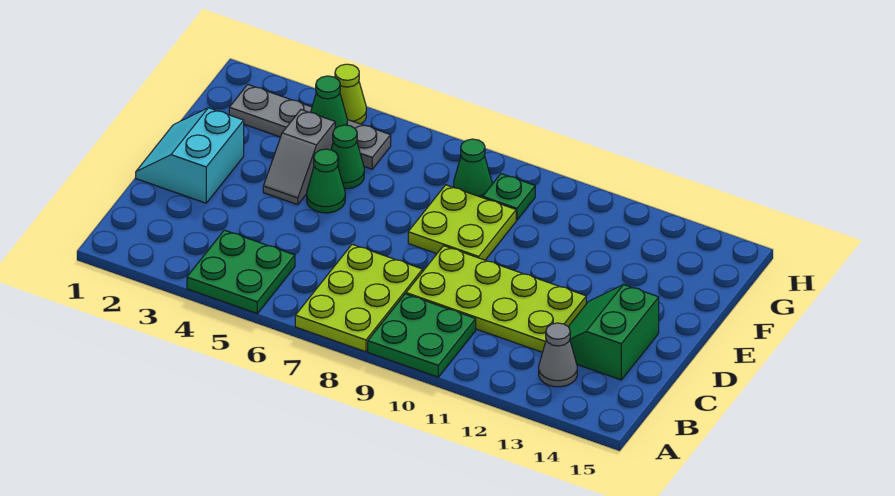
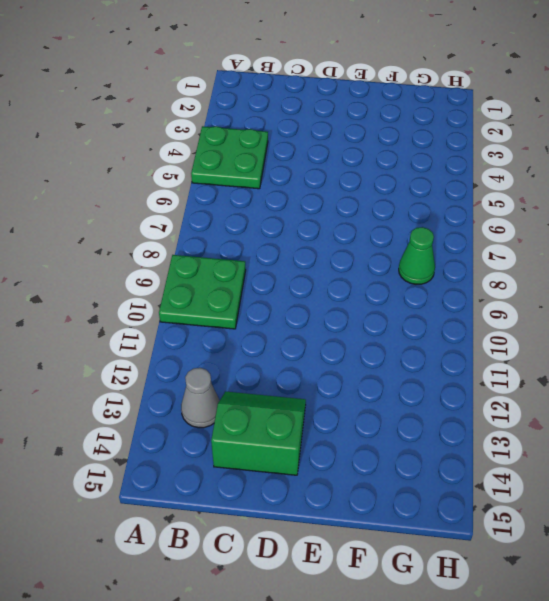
none -> lime plate A7:C8 level 1
none -> lime plate C9:D12 level 1
none -> cyan slope D1:E2 level 1 top 2

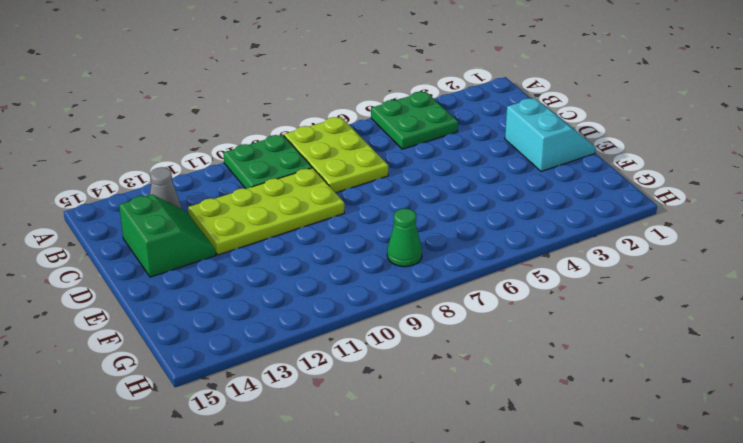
none -> grey slope E4:F4 level 1 top F
none -> green cone E5 level 1
none -> lime plate E8:F9 level 1

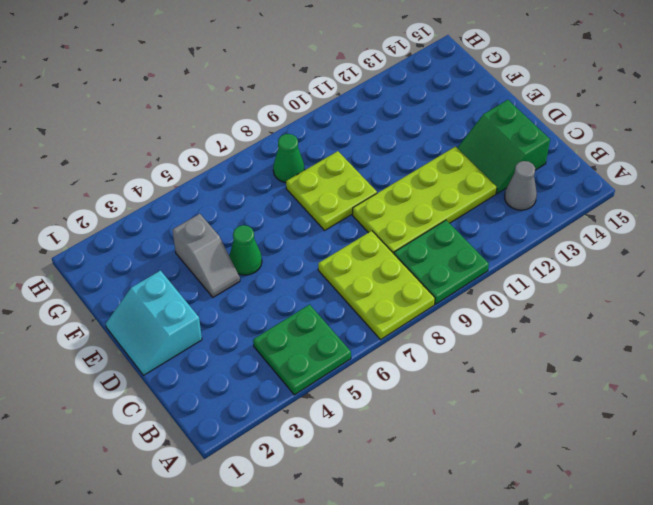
none -> green cone F5 level 1
none -> grey plate G2:G5 level 1
none -> green plate G9 level 1

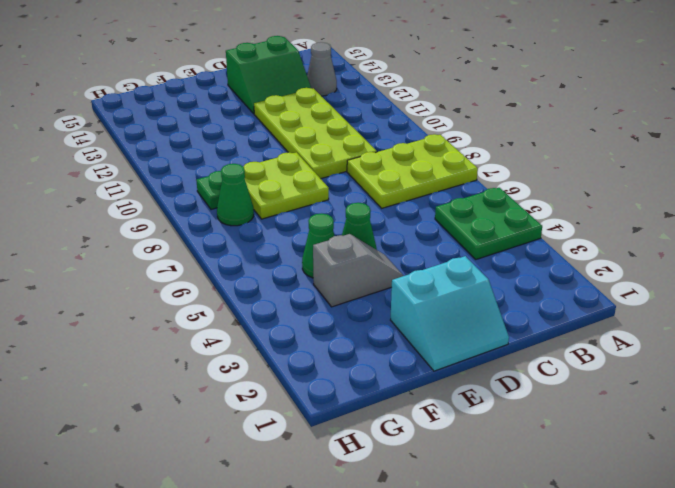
none -> green plate A9:B10 level 1
none -> grey plate G2:G5 level 1
none -> lime cone H4 level 1

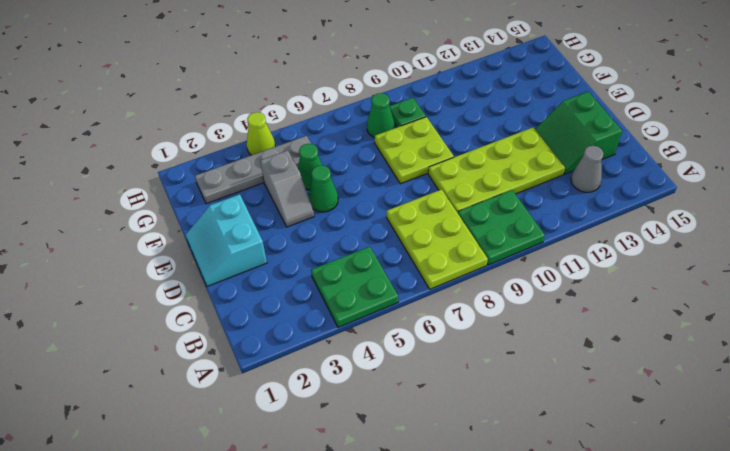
none -> green cone G4 level 2

